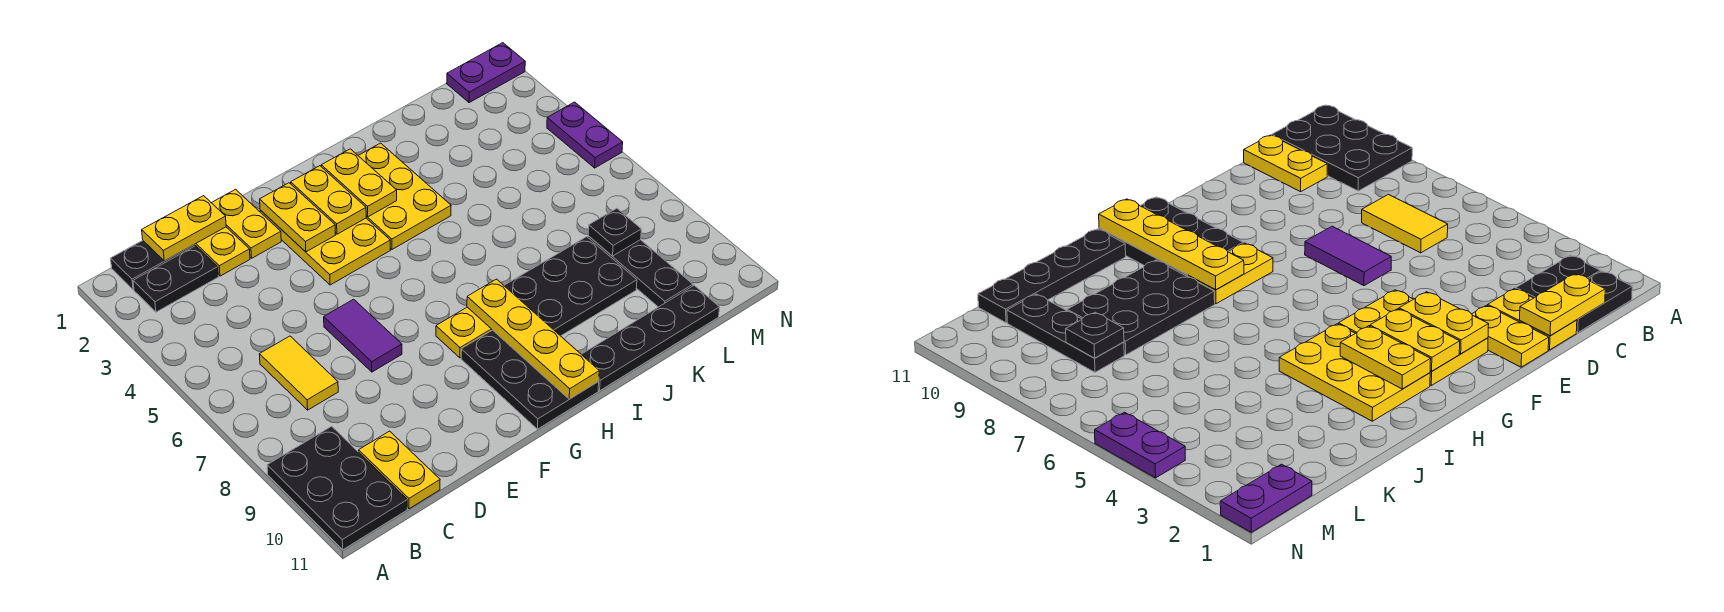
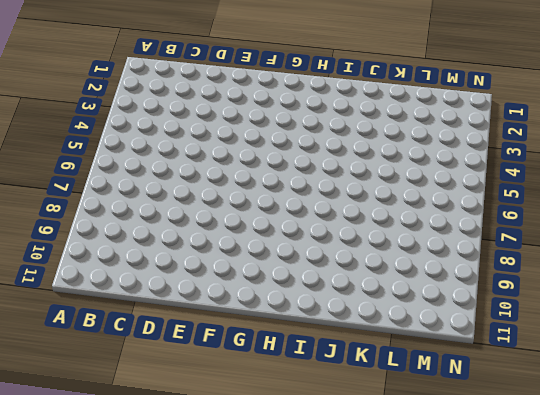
none -> black plate A9:B11 level 1
none -> black plate B1:C1 level 1
none -> black plate B2:C2 level 1

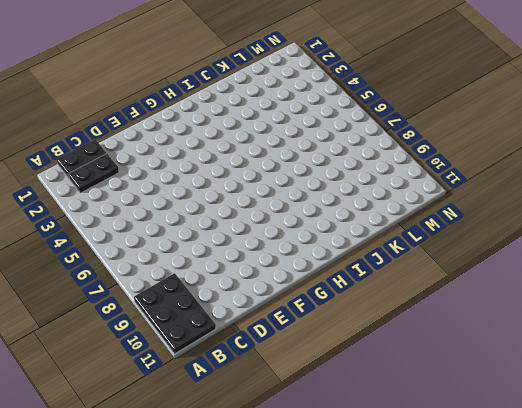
none -> yellow tile C6:C7 level 1
none -> yellow plate C10:C11 level 1
none -> yellow plate D1:D2 level 1

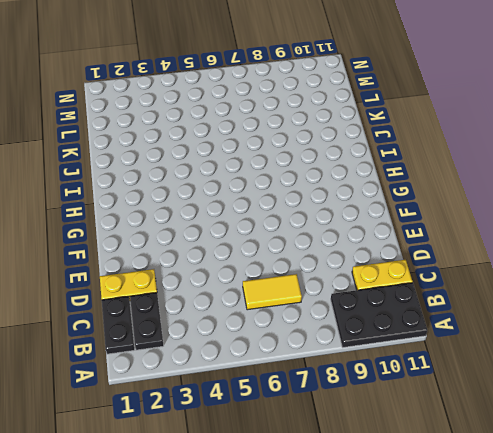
none -> yellow plate E1:E2 level 1
none -> purple tile E6:E7 level 1
none -> yellow plate F2:G4 level 1

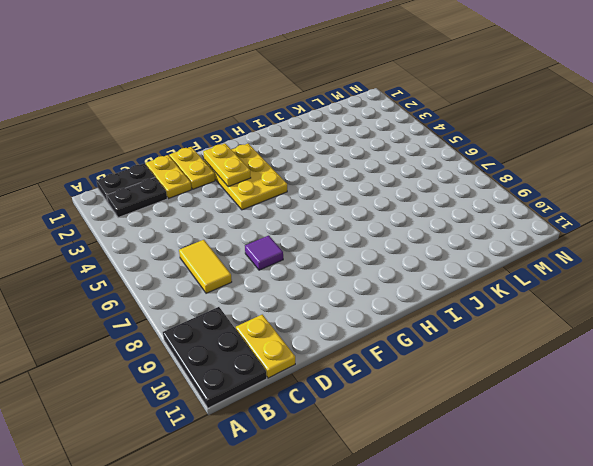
purple tile E7 level 1 -> purple tile E6:E7 level 1
none -> yellow plate G8:H8 level 1
none -> black plate G9:H11 level 1
none -> yellow plate H2:I4 level 1

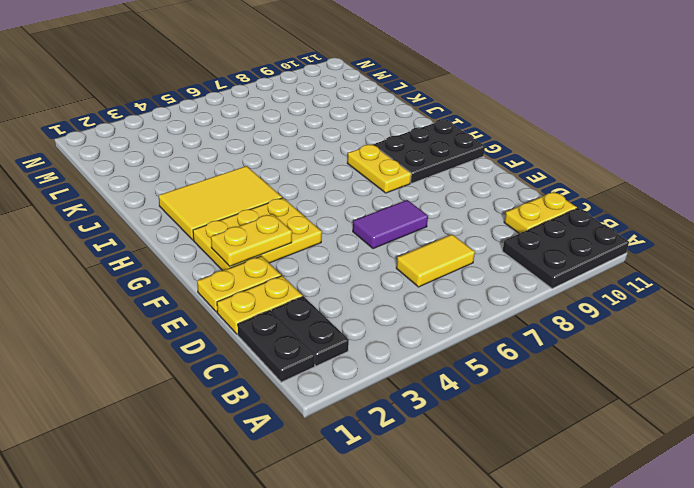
yellow tile H2:I4 level 1 -> yellow plate H2:I4 level 1
none -> black plate I8:K9 level 1
none -> black plate I11:L11 level 1
none -> black plate L8:L10 level 1

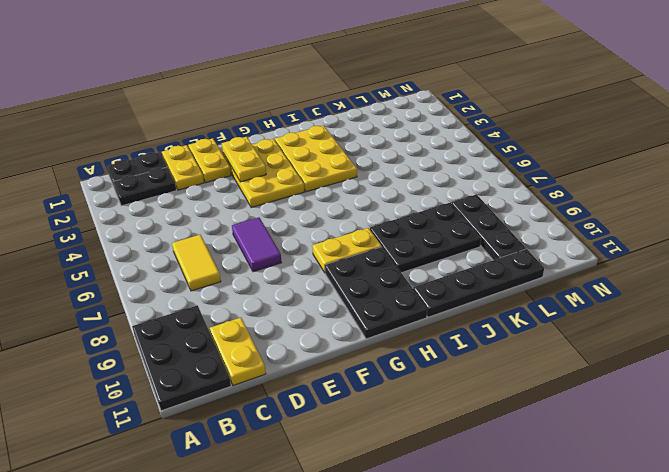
none -> purple plate M1:N1 level 1
none -> purple plate N4:N5 level 1
none -> yellow plate C1:D1 level 2

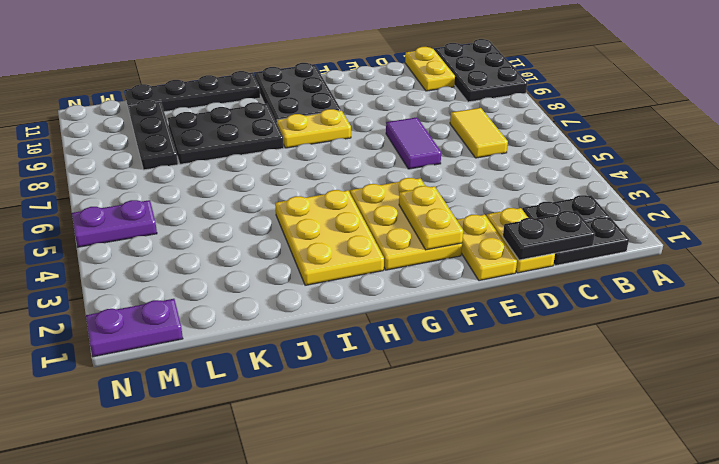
black plate C1:D1 level 2 -> yellow plate C1:D1 level 2
purple plate M5:N5 level 1 -> purple plate N4:N5 level 1
none -> yellow plate G2:G3 level 2
none -> yellow plate H2:H3 level 2
none -> yellow plate H8:H11 level 2

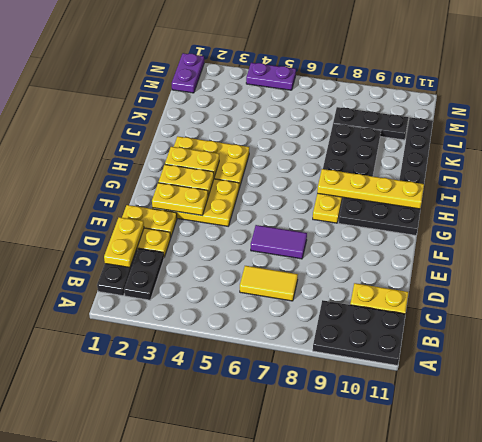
none -> black plate L8 level 2

